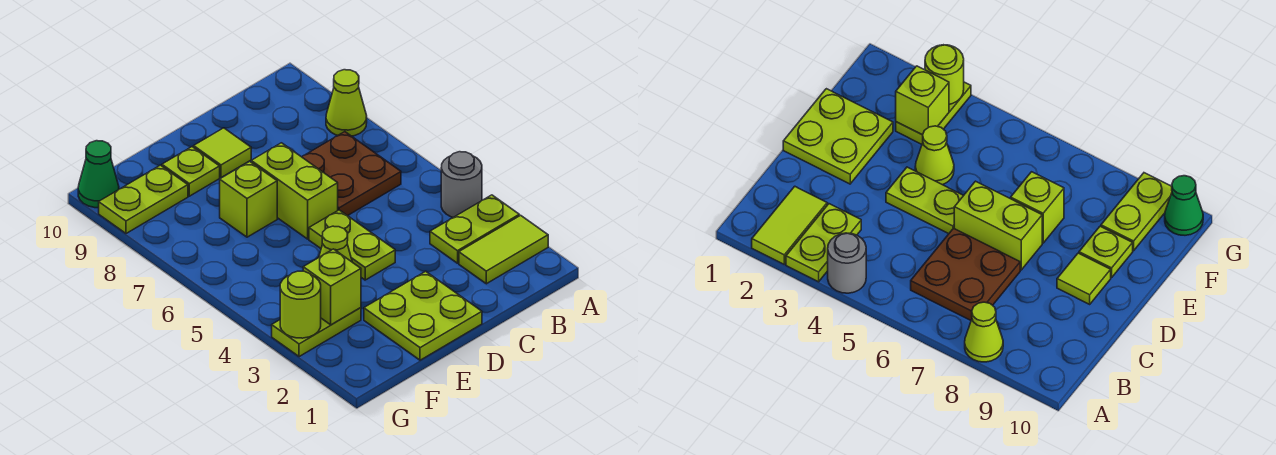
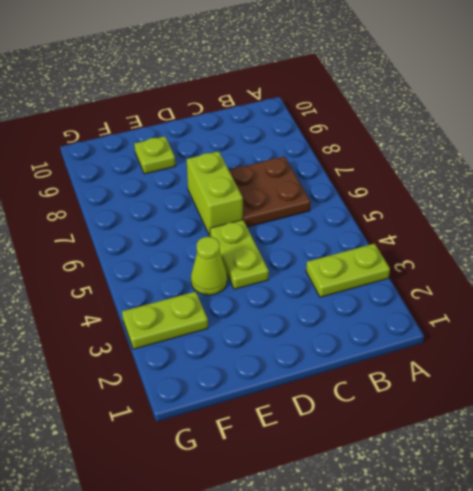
none -> lime tile A2:B2 level 1
none -> grey round brick A4 level 1
none -> lime cone A8 level 1

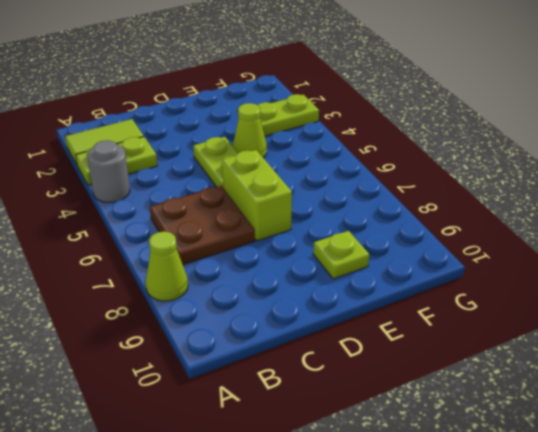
none -> lime plate D1:E2 level 1
none -> lime tile D9 level 1
none -> lime brick E7 level 1

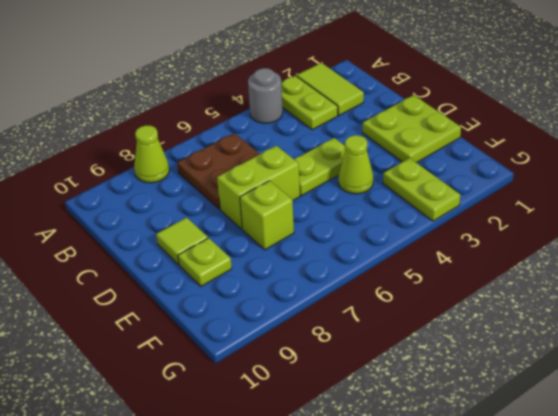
none -> lime plate F9:G9 level 1
none -> green cone G10 level 1
none -> lime brick F3 level 2

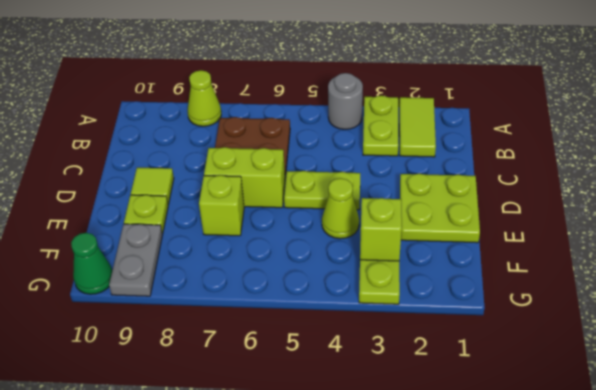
grey plate F9:G9 level 1 -> lime plate F9:G9 level 1
none -> lime round brick G3 level 2

